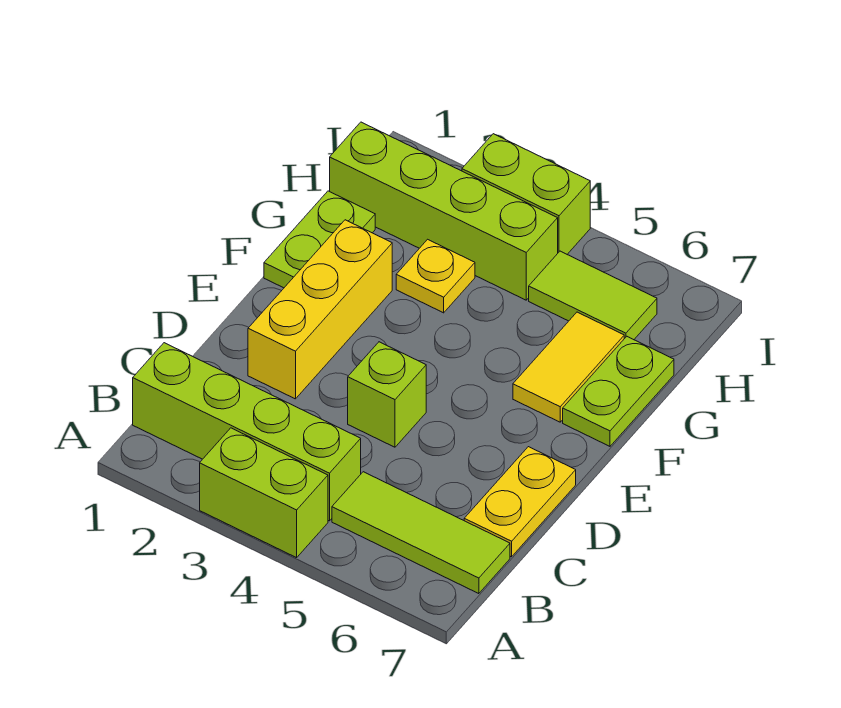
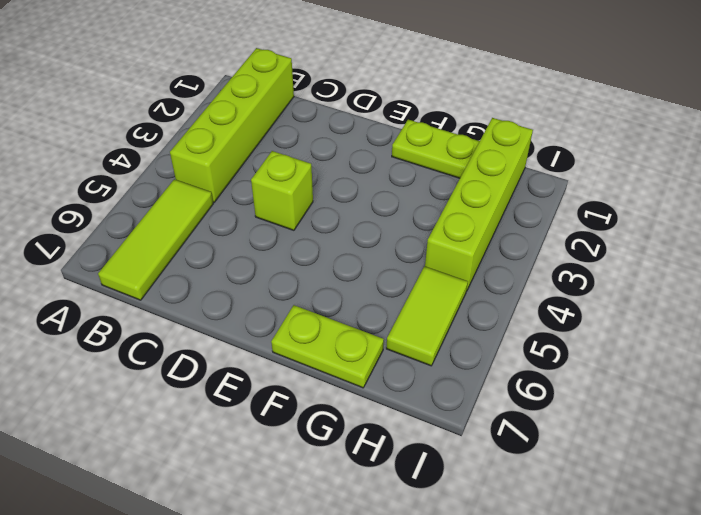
none -> lime brick A3:A4 level 1
none -> yellow plate C7:D7 level 1
none -> yellow brick D2:F2 level 1

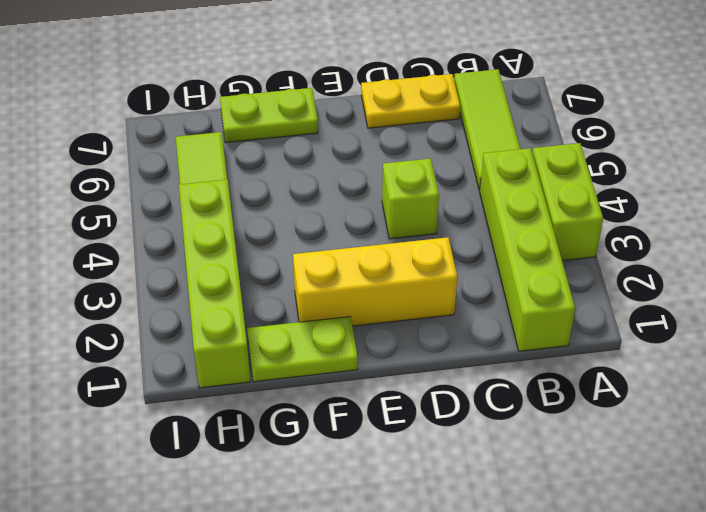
none -> yellow tile F6:G6 level 1
none -> yellow plate G3 level 1
none -> lime brick I3:I4 level 1

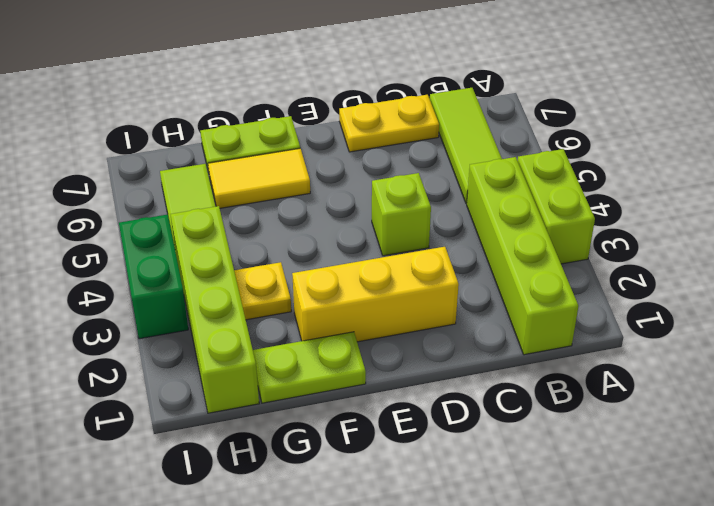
green brick I3:I4 level 1 -> lime brick I3:I4 level 1

